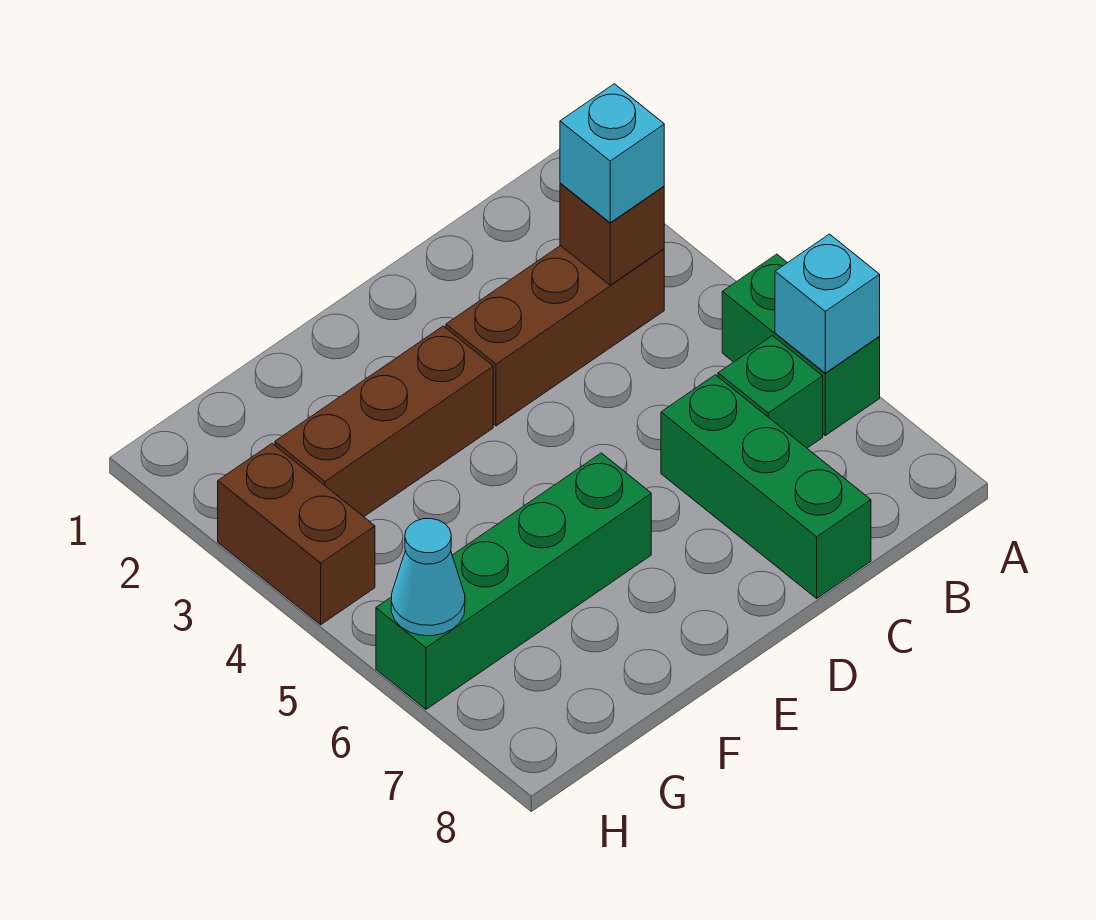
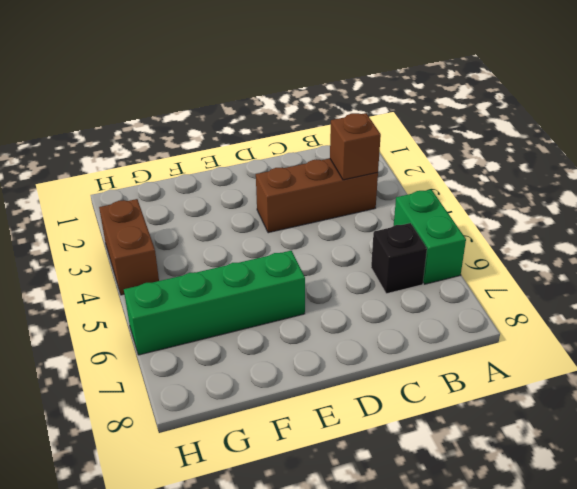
black brick B6 level 1 -> green brick B6 level 1
none -> green brick C6:C8 level 1
none -> brown brick E3:G3 level 1

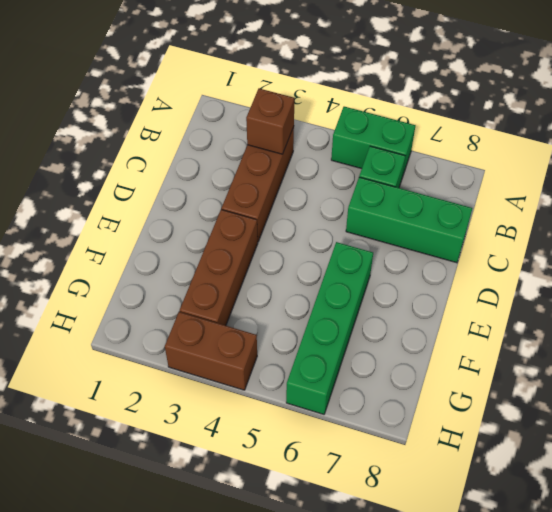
none -> cyan brick A6 level 2
none -> cyan cone H6 level 2

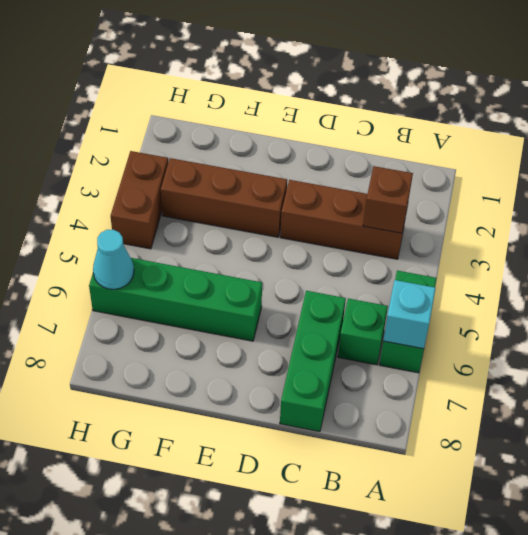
none -> cyan brick B3 level 3

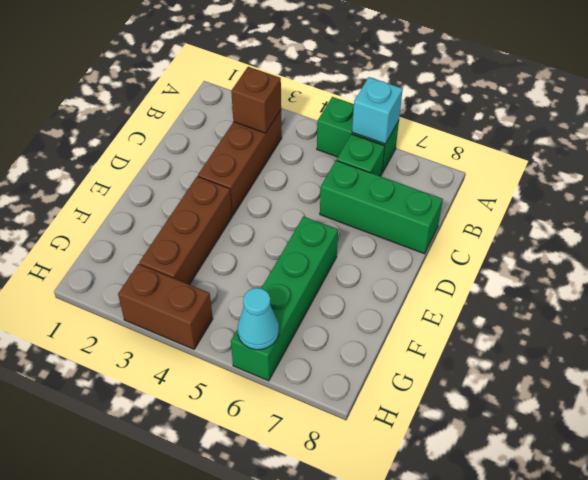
none -> cyan brick B3 level 3

